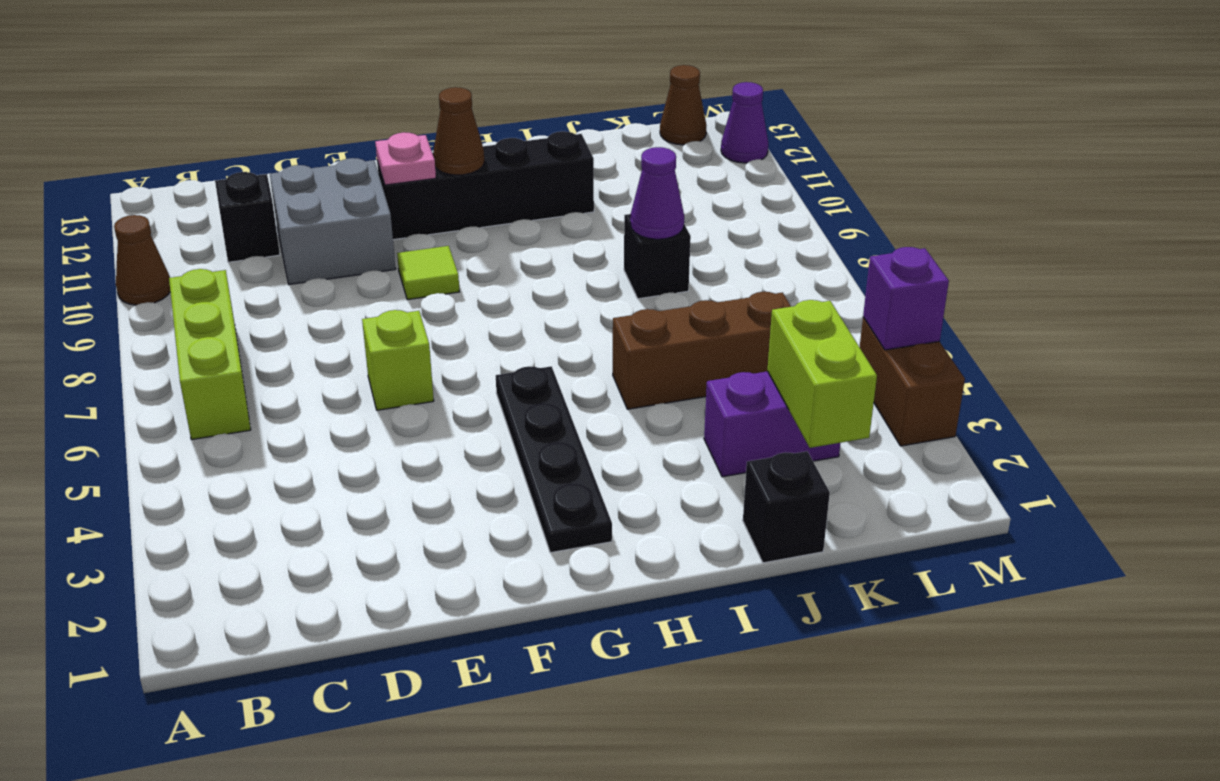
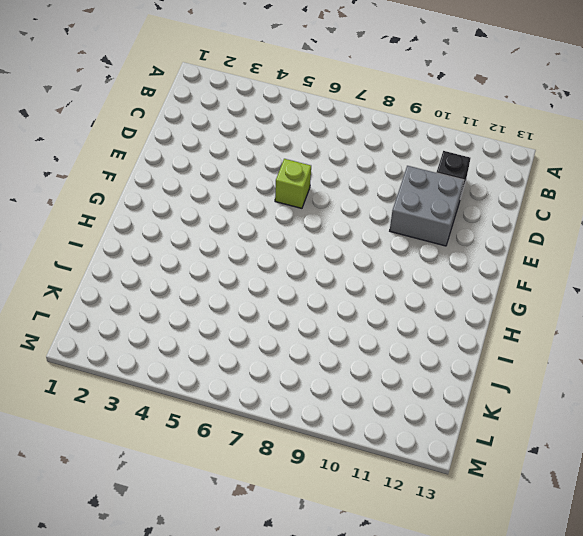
none -> brown cone A10 level 1
none -> lime brick B6:B8 level 1
none -> lime tile F9 level 1

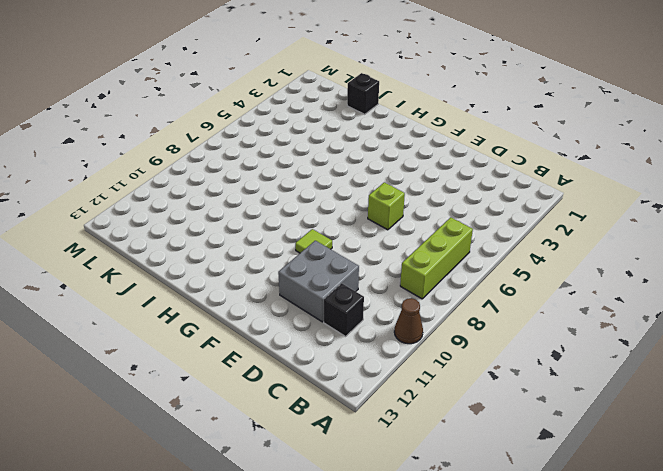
none -> black brick F11:I11 level 1
none -> black plate G2:G5 level 1
none -> brown brick I5:K5 level 1

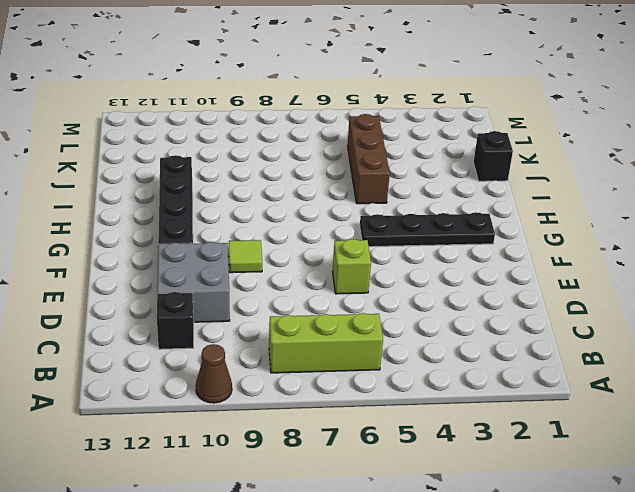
none -> purple brick J3:K3 level 1
none -> black brick J8 level 1
none -> brown cone L13 level 1

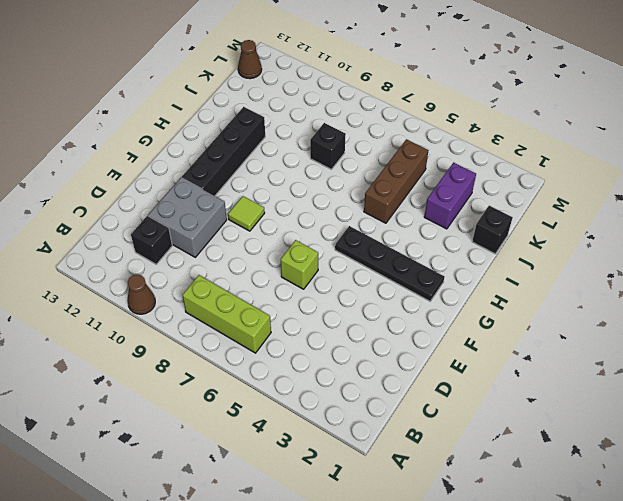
none -> brown brick M3:M4 level 1
none -> purple cone M12 level 1
none -> pink plate F11 level 2

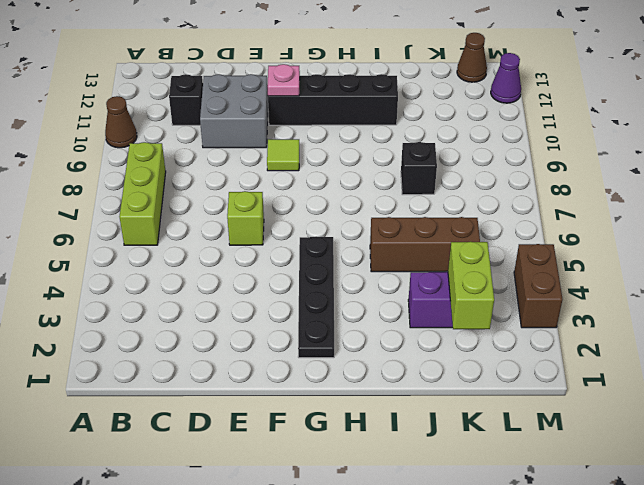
none -> black brick J1 level 1
none -> brown cone G11 level 2
none -> purple cone J8 level 2

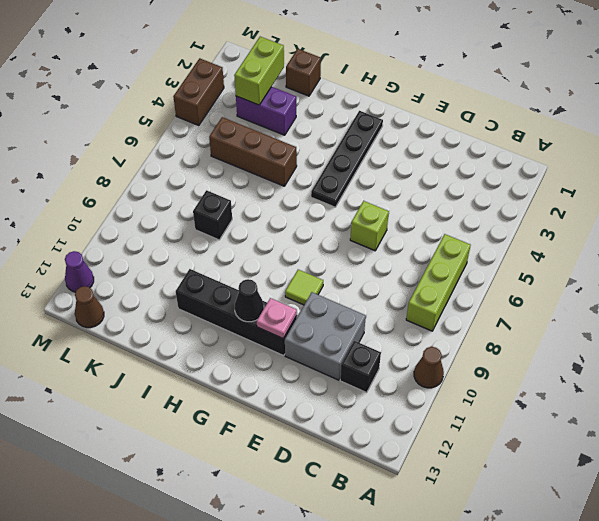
black cone G11 level 2 -> brown cone G11 level 2
brown brick J1 level 1 -> black brick J1 level 1
none -> purple cone J8 level 2
none -> purple brick M4 level 2

